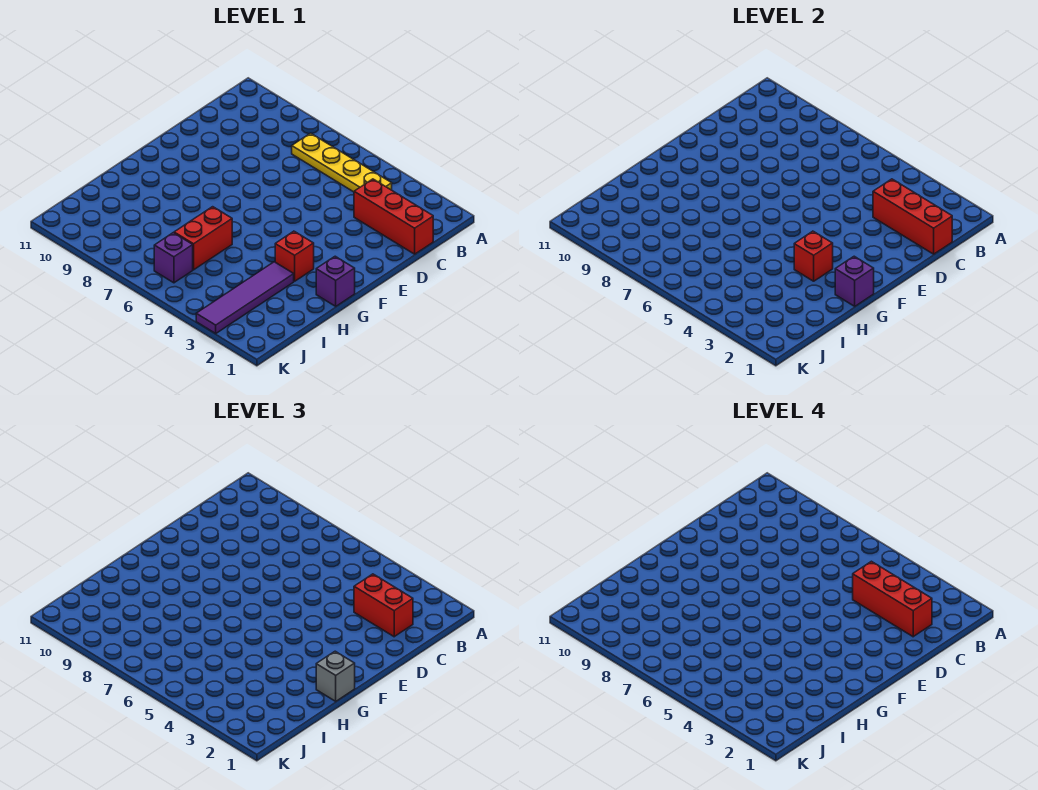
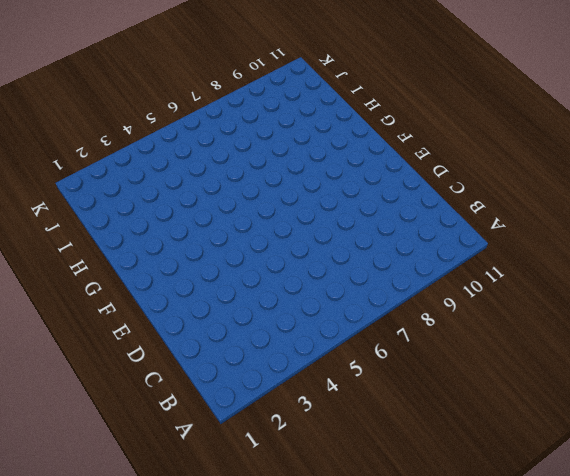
none -> yellow plate B4:B7 level 1
none -> red brick C1:C3 level 1
none -> purple brick G1 level 1

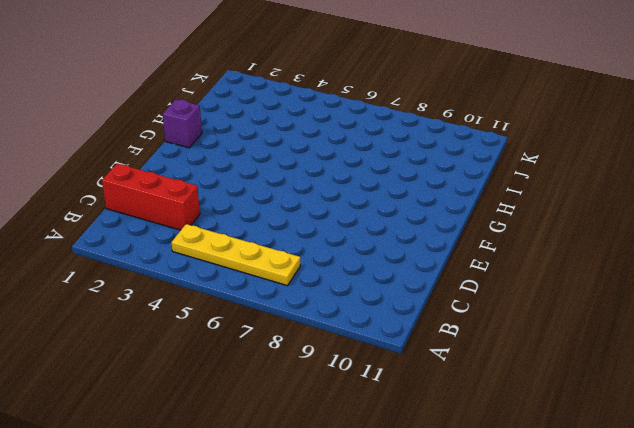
none -> red brick G3 level 1
none -> purple tile H3:K3 level 1
none -> red brick H6:I6 level 1

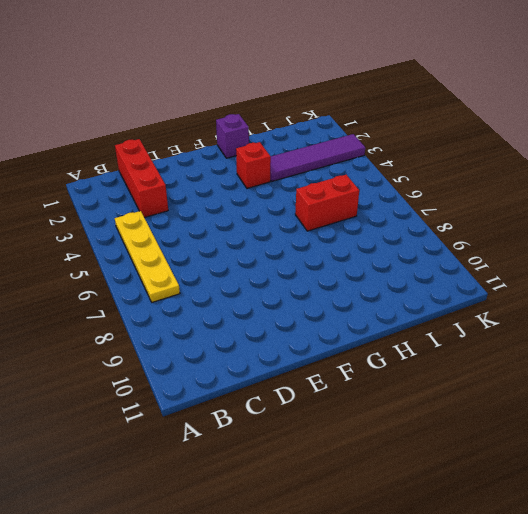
none -> purple brick J6 level 1
none -> red brick C1:C3 level 2
none -> purple brick G1 level 2

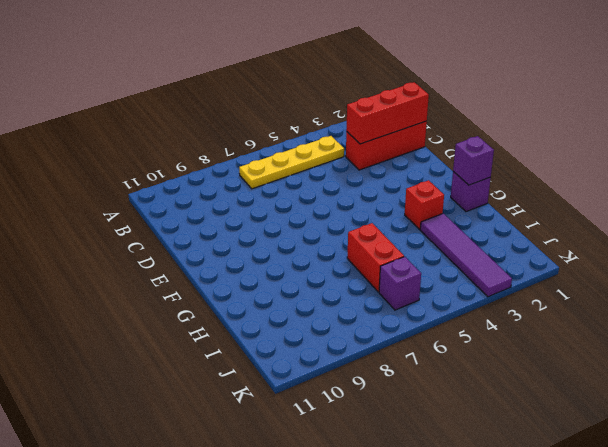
none -> red brick G3 level 2
none -> red brick C2:C3 level 3
none -> grey brick G1 level 3

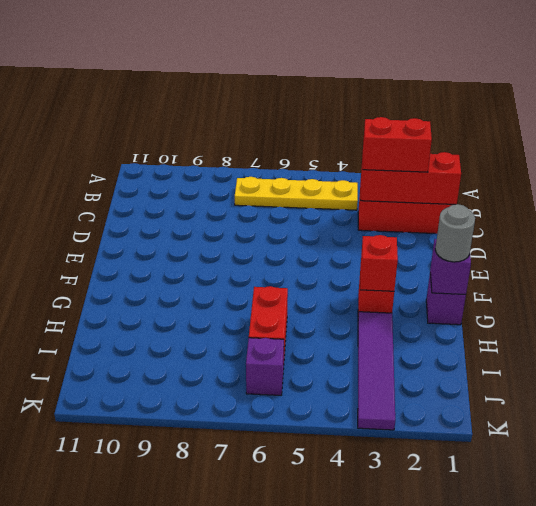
grey round brick G1 level 3 -> grey brick G1 level 3
none -> red brick C2:C4 level 4

